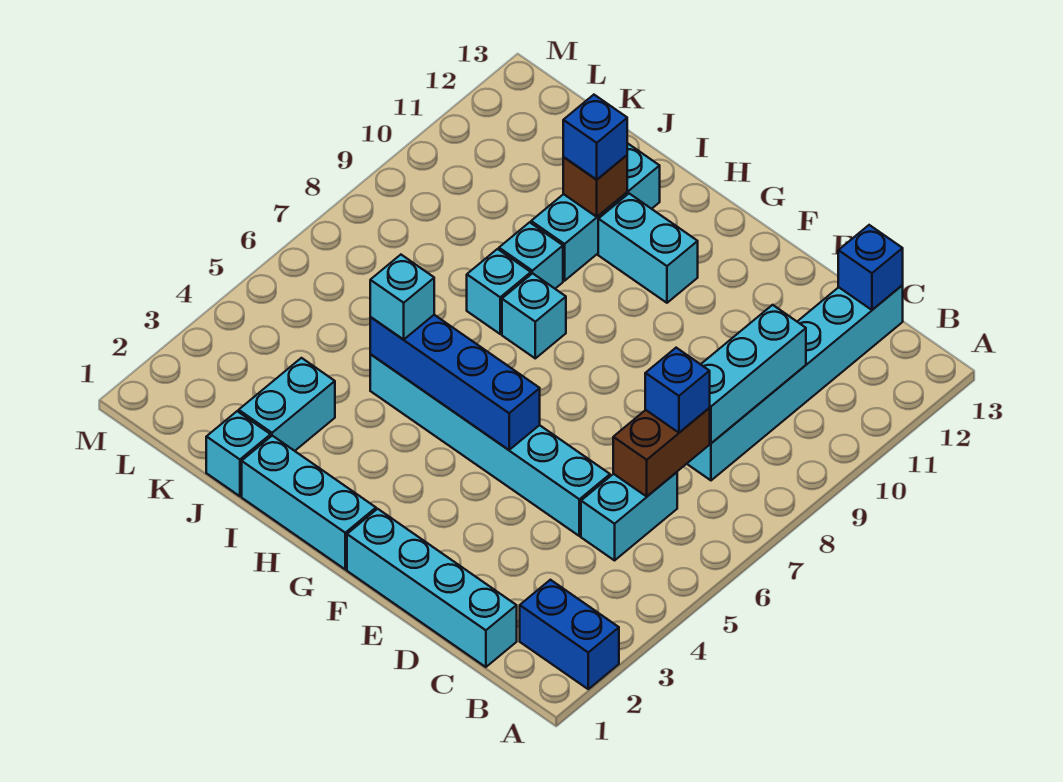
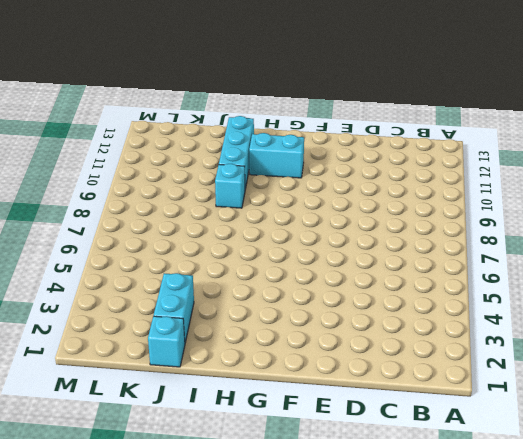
none -> blue brick A2:B2 level 1
none -> cyan brick C1:F1 level 1
none -> cyan brick C5:C6 level 1

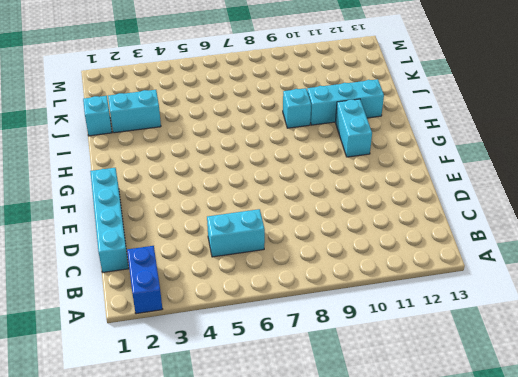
none -> cyan brick C8:C13 level 1
none -> cyan brick D5:I5 level 1
none -> cyan brick G1:I1 level 1

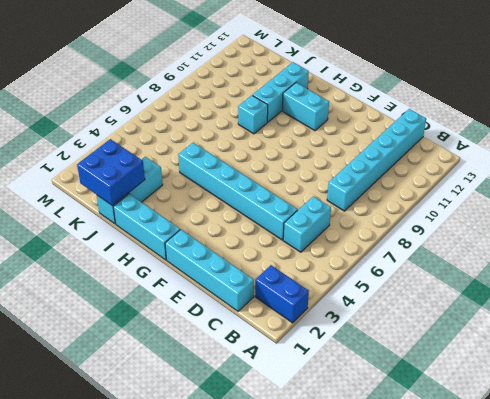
blue brick J1:K2 level 2 -> none
none -> cyan brick H8 level 1
none -> cyan brick I8 level 1
none -> brown brick C6:C7 level 2

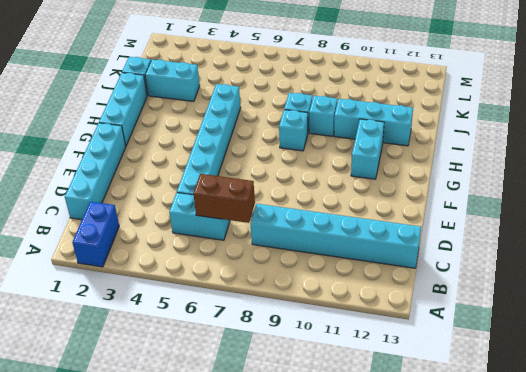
none -> cyan brick C8:C10 level 2
none -> blue brick C13 level 2
none -> blue brick F5:I5 level 2

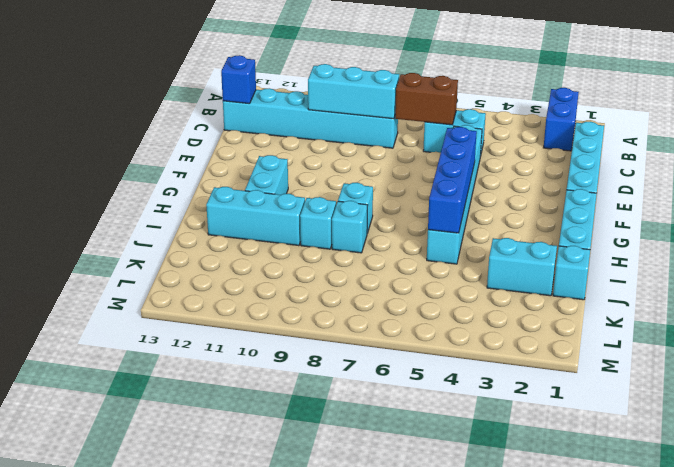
none -> brown brick I11 level 2
none -> blue brick C7 level 3
none -> cyan brick I5 level 3

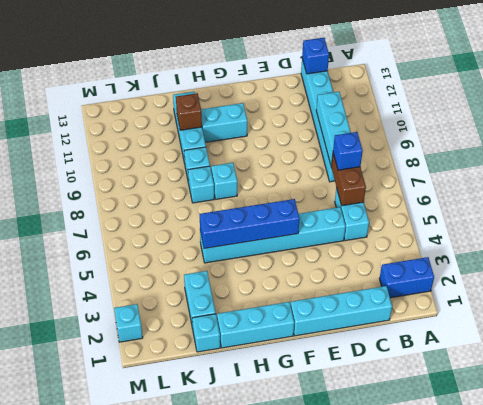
cyan brick M2 level 1 -> cyan brick I5 level 3
none -> blue brick I11 level 3

